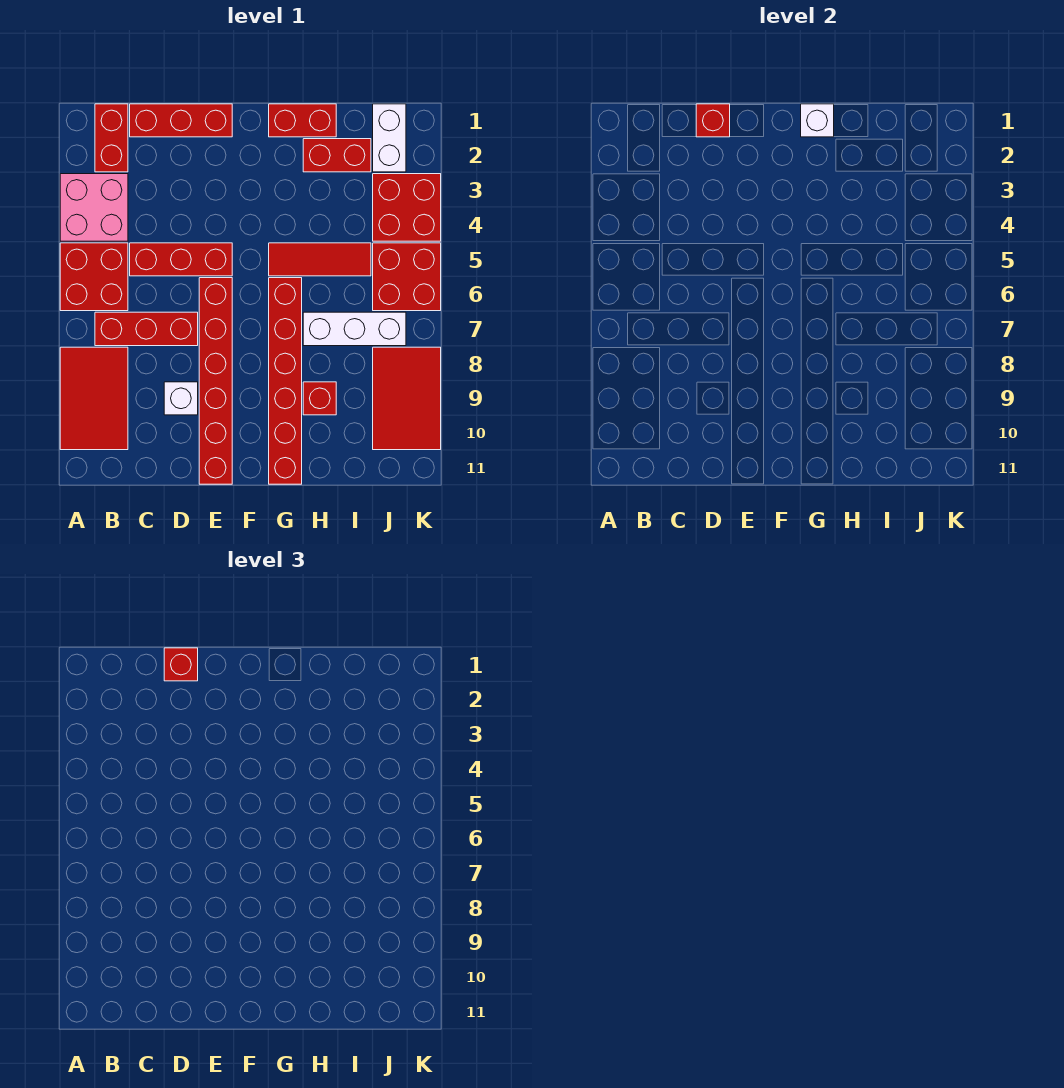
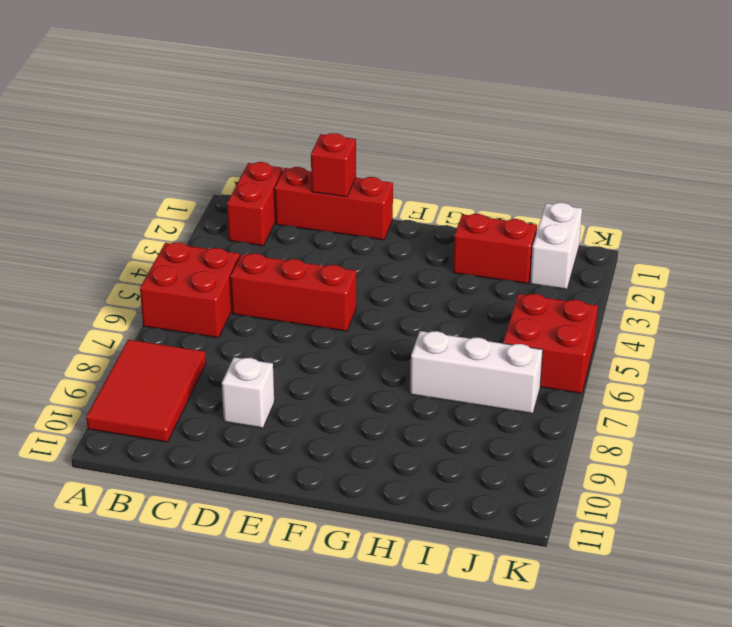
none -> pink brick A3:B4 level 1
none -> red brick B7:D7 level 1
none -> red brick E6:E11 level 1

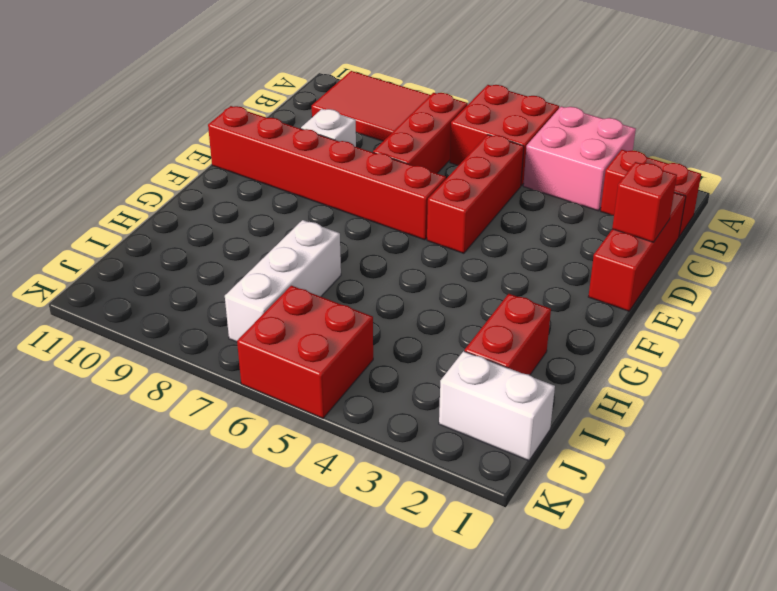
none -> red brick G1:H1 level 1
none -> red tile G5:I5 level 1
none -> red brick G6:G11 level 1

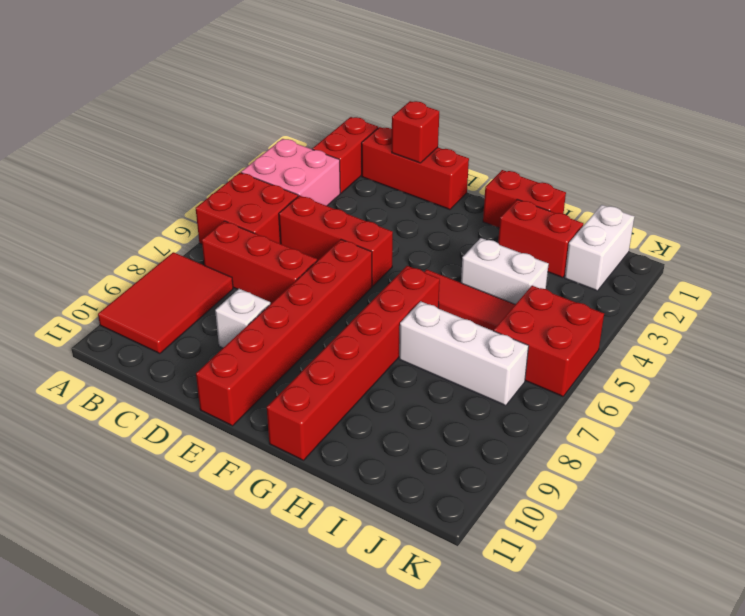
white brick H4:I4 level 1 -> none
none -> red brick H9 level 1
none -> red brick J3:K4 level 1
none -> red tile J8:K10 level 1

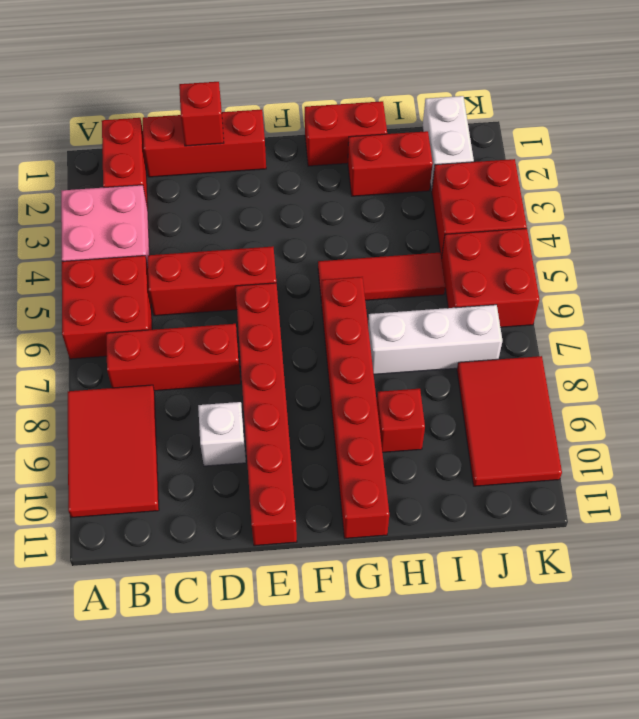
none -> white brick G1 level 2
none -> red brick D1 level 3

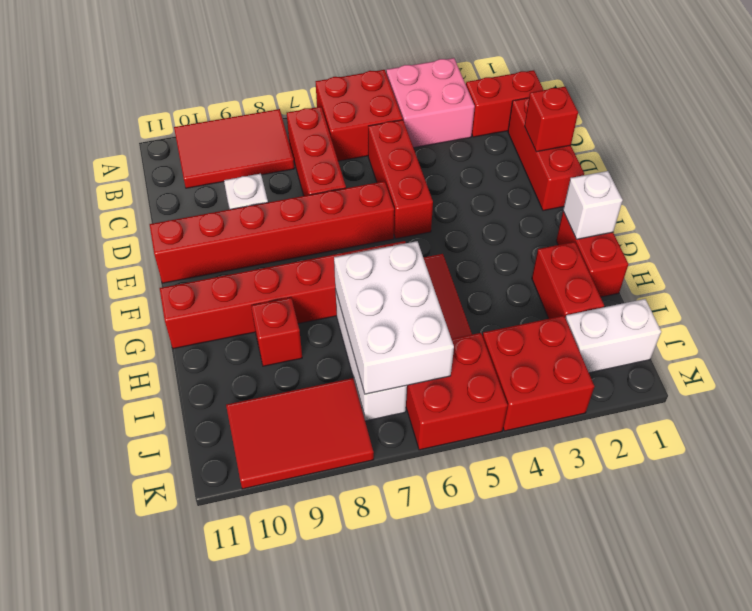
white brick H6:J7 level 2 -> none
none -> red brick D1 level 3

